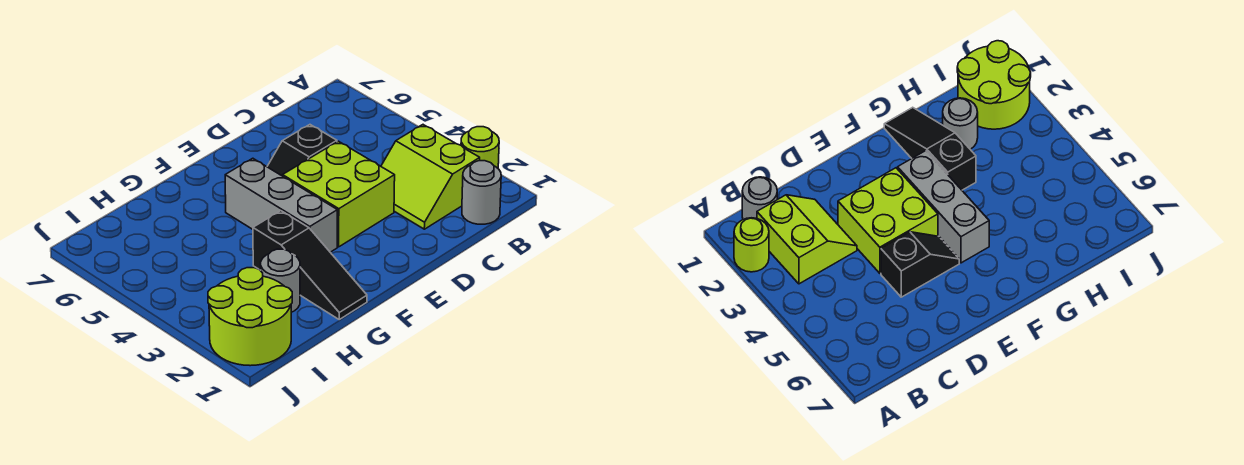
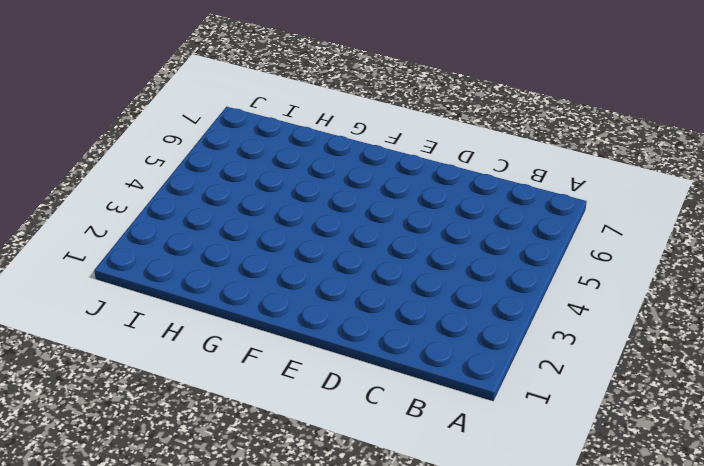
none -> lime round brick A2 level 1
none -> grey round brick B1 level 1

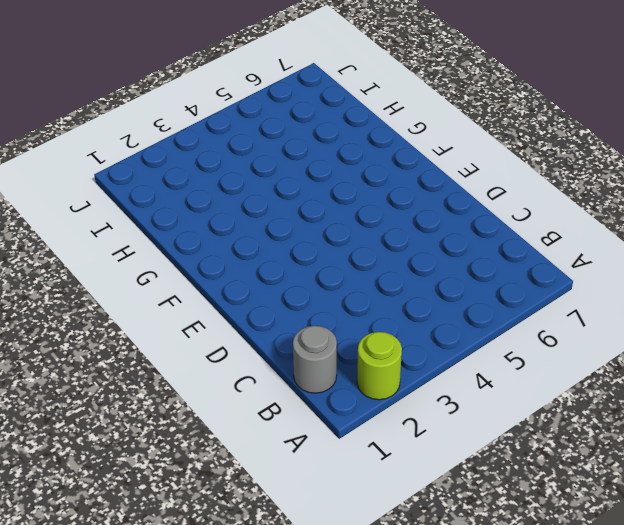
none -> lime slope B2:C3 level 1 top B
none -> lime brick D3:E4 level 1

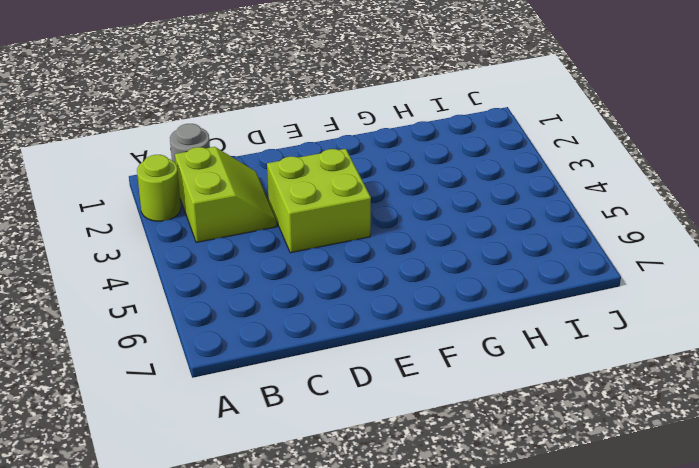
none -> black slope D5:E5 level 1 top D
none -> grey brick F3:F5 level 1

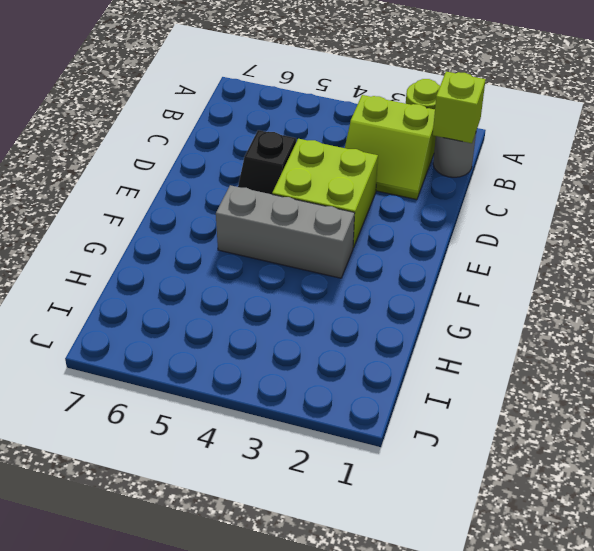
lime brick B1 level 2 -> none
none -> black slope G1:G3 level 1 top 3
none -> grey round brick H2 level 1

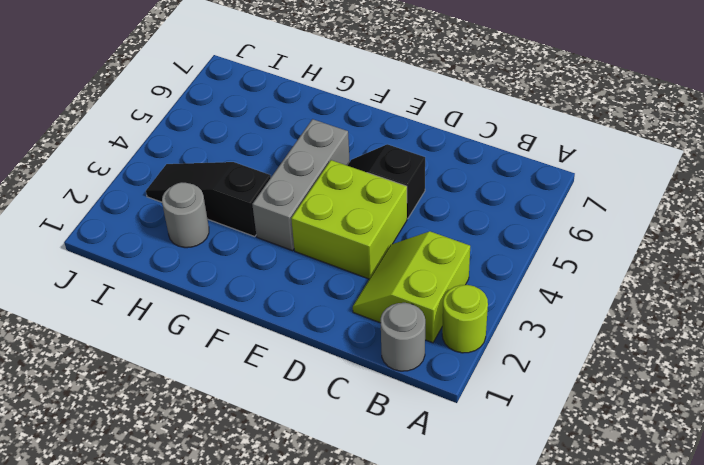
black slope G3:I3 level 1 top G -> black slope G1:G3 level 1 top 3
none -> lime round brick I1:J2 level 1

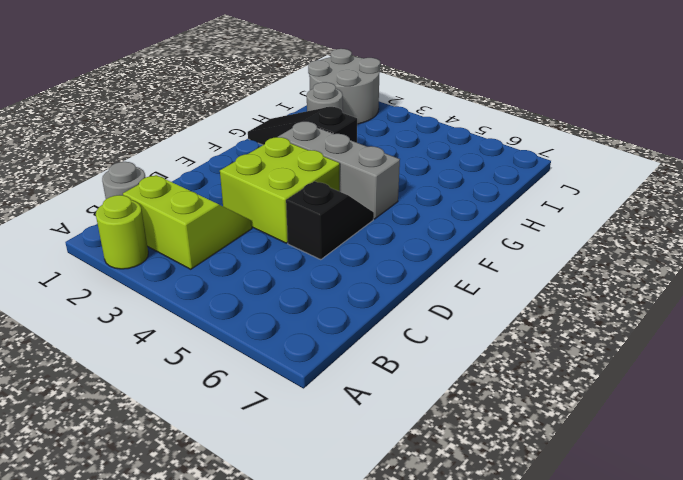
grey round brick I1:J2 level 1 -> lime round brick I1:J2 level 1

